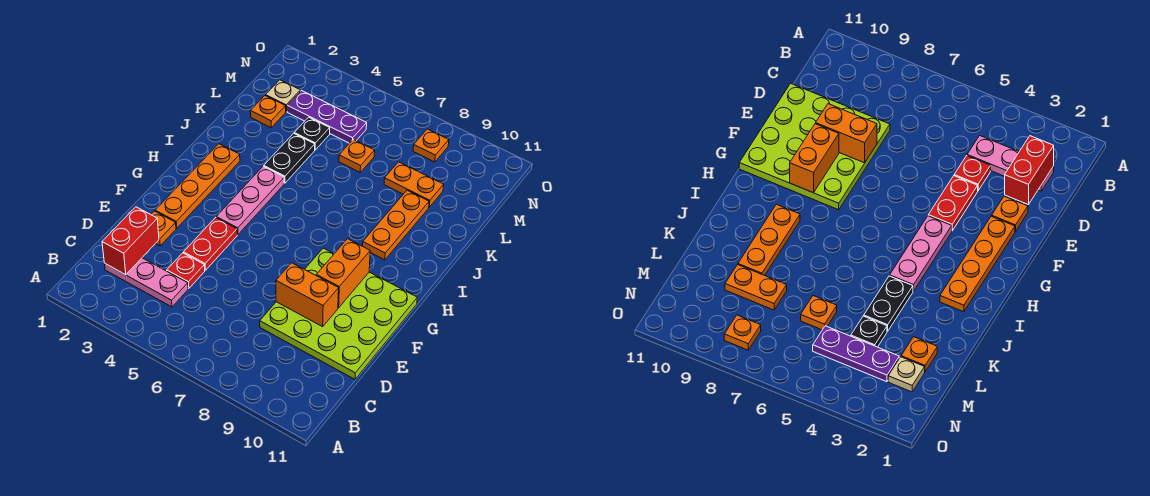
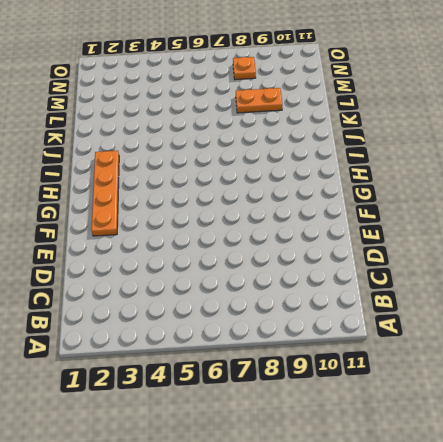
none -> pink plate C2:C4 level 1
none -> red plate D4 level 1
none -> lime plate D8:G11 level 1

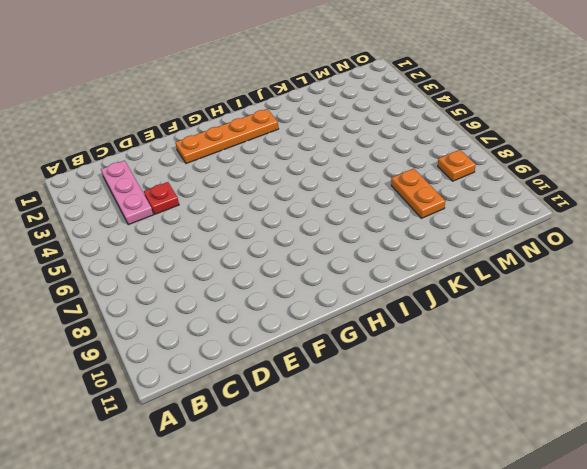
none -> lime plate D8:G11 level 1
none -> orange plate E2 level 1
none -> red plate E4:F4 level 1

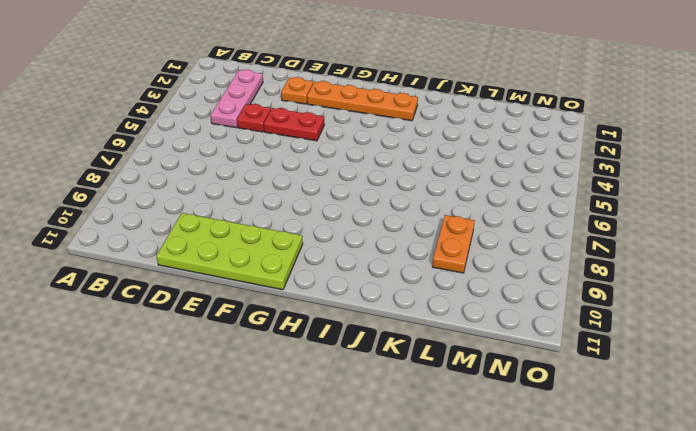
lime plate D10:G11 level 1 -> lime plate D8:G11 level 1
none -> pink plate G4:I4 level 1
none -> orange plate I9:K9 level 1
none -> black plate J4:K4 level 1

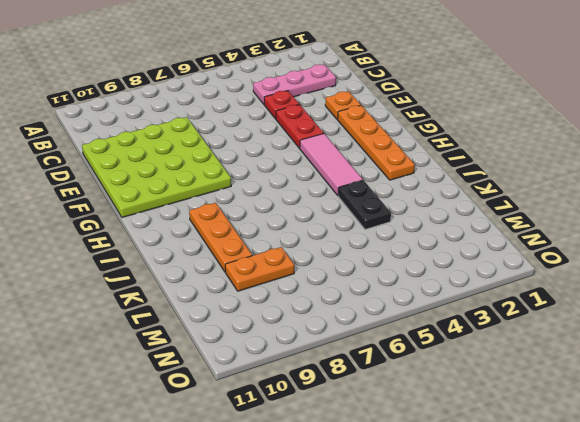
pink tile G4:I4 level 1 -> pink plate G4:I4 level 1
none -> orange plate L2 level 1
none -> black plate L4 level 1
none -> orange plate L6 level 1

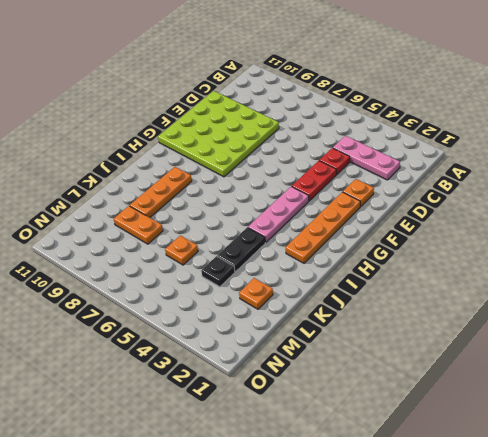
none -> tan plate M2 level 1
none -> purple plate M3:M5 level 1
none -> orange plate N8 level 1

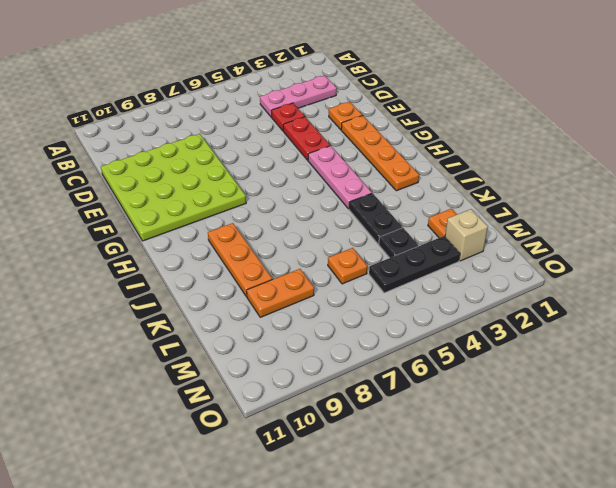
tan brick M2 level 1 -> tan plate M2 level 1
black plate M3:M5 level 1 -> purple plate M3:M5 level 1
none -> orange plate N8 level 1
none -> red brick C2:D2 level 2
none -> orange brick E8:E9 level 2

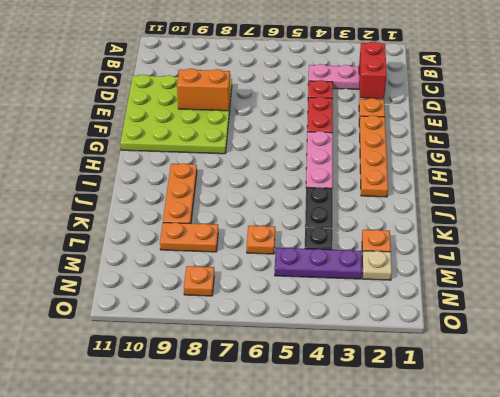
none -> orange brick F9:G9 level 2

